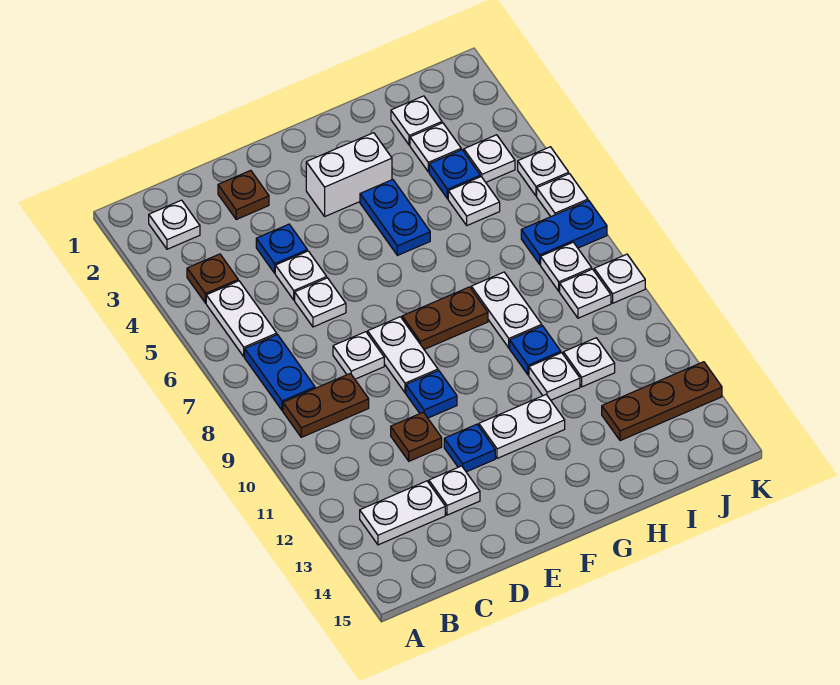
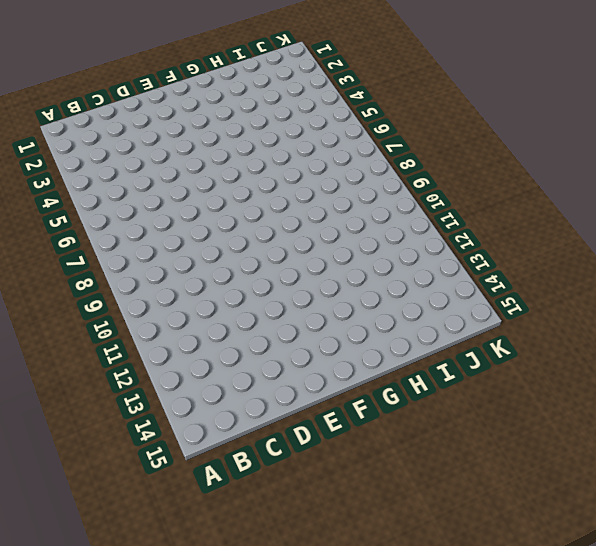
none -> white plate B2 level 1
none -> brown plate B4 level 1
none -> white plate B5:B6 level 1
none -> blue plate B7:B8 level 1

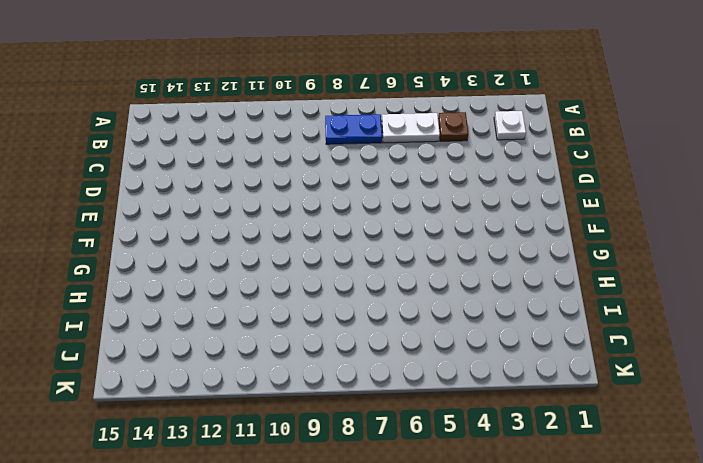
none -> brown plate B9:C9 level 1
none -> white plate B13:C13 level 1
none -> brown plate D2 level 1
none -> blue plate D4 level 1

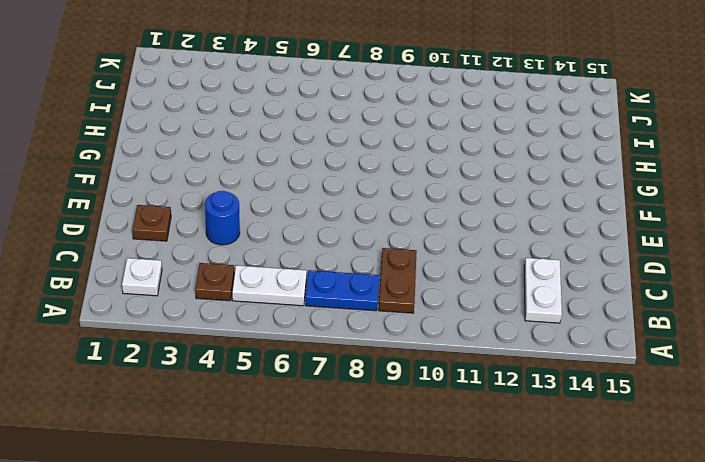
blue round brick D4 level 1 -> blue plate D4 level 1
none -> white plate D5 level 1
none -> white plate D6 level 1
none -> white plate D8 level 1
none -> brown plate D11 level 1

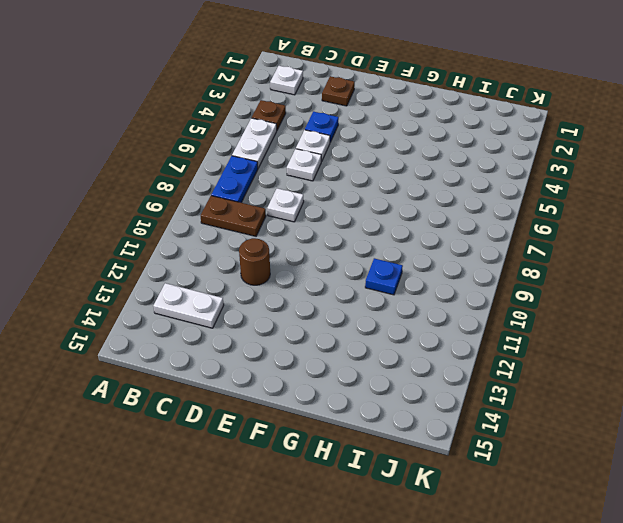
brown round brick D11 level 1 -> brown plate D11 level 1
none -> white plate D13 level 1
none -> white plate E8:E9 level 1
none -> blue plate E10 level 1
none -> blue plate E12 level 1

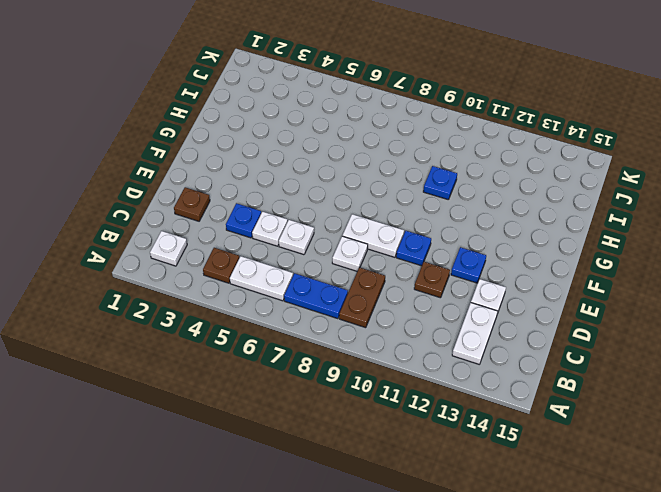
none -> white brick F3:G3 level 1
none -> brown plate F8:G8 level 1
none -> white plate F12:G12 level 1
none -> blue plate G4:G5 level 1

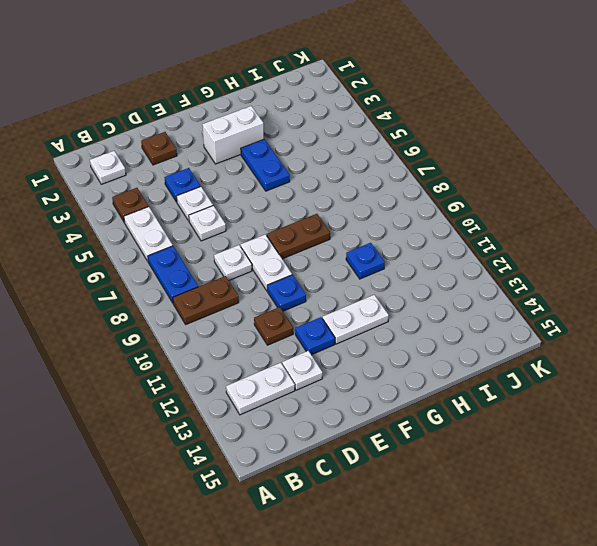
none -> white plate H8:H9 level 1
none -> white plate H11 level 1
none -> white plate I2 level 1
none -> white plate I3 level 1

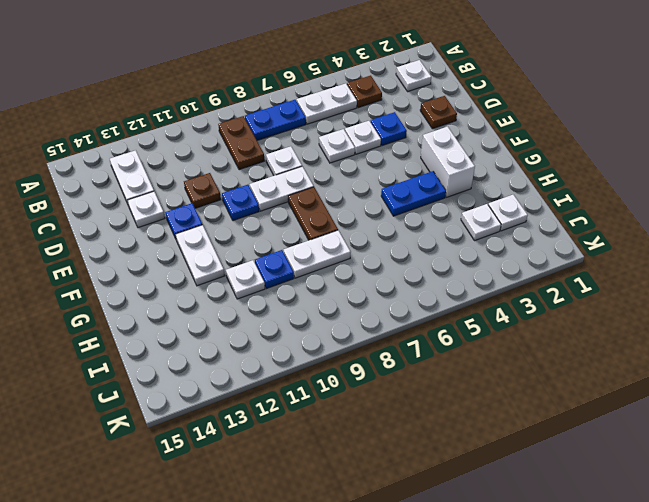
none -> blue plate I4 level 1
none -> white plate I5 level 1
none -> white plate I11 level 1
none -> brown plate I13:K13 level 1

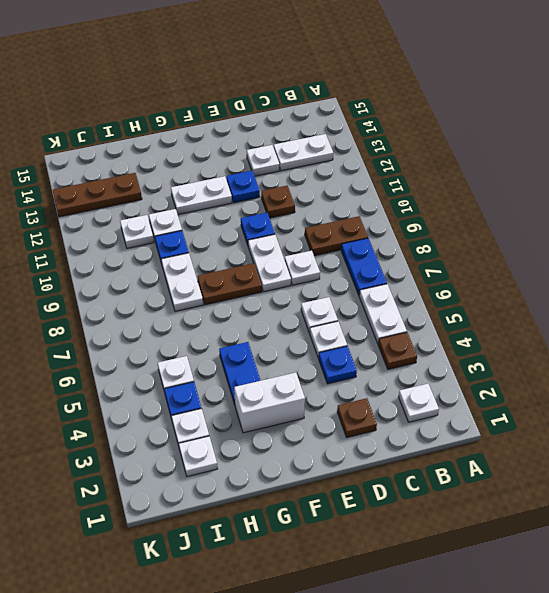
none -> white plate J4 level 1
none -> blue plate J7:K7 level 1
none -> white plate J8 level 1
none -> white plate J9 level 1

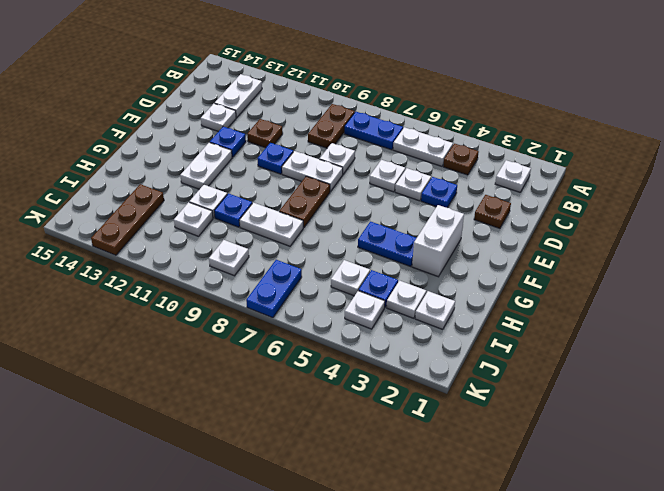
none -> white plate J8 level 1
none -> white plate K5 level 1
none -> white plate K6 level 1
none -> white plate K9 level 1

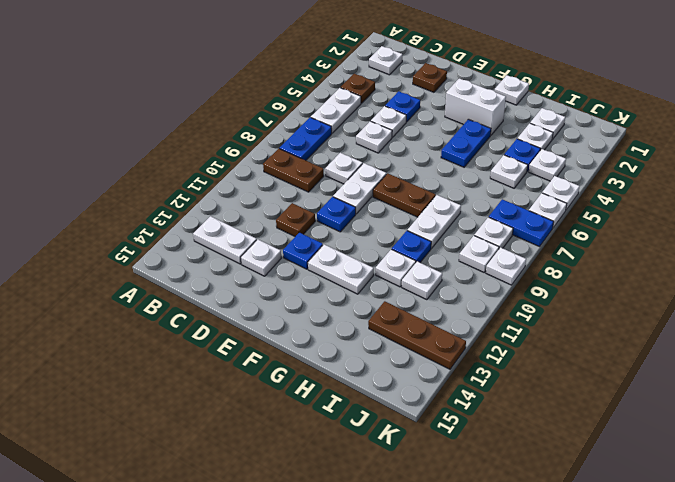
white plate G1 level 1 -> none

